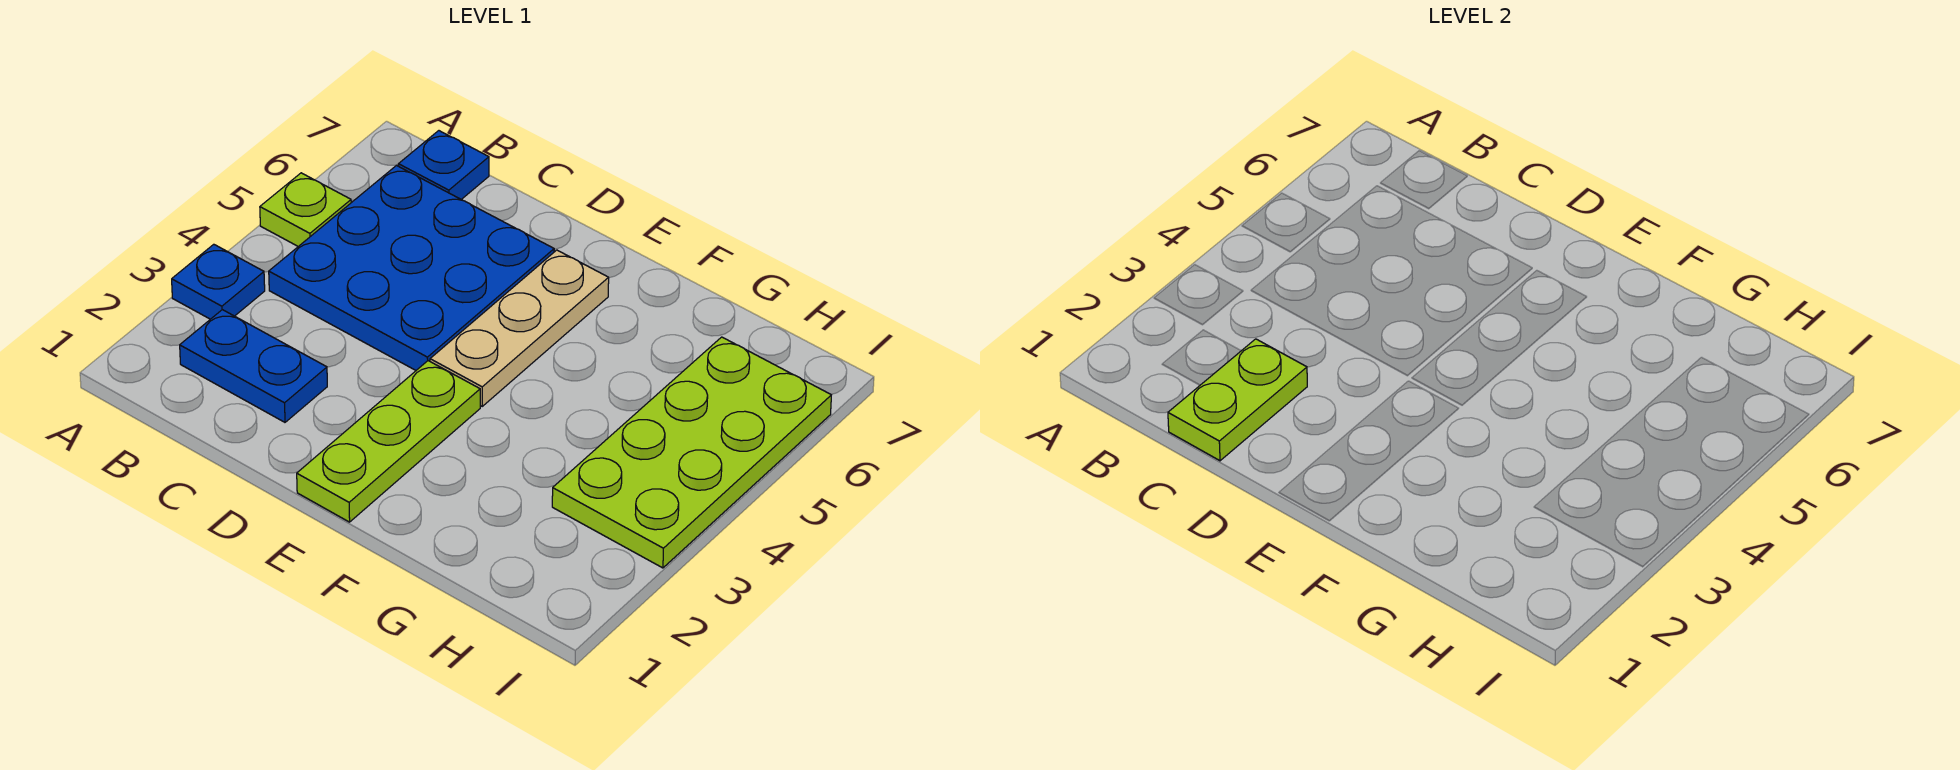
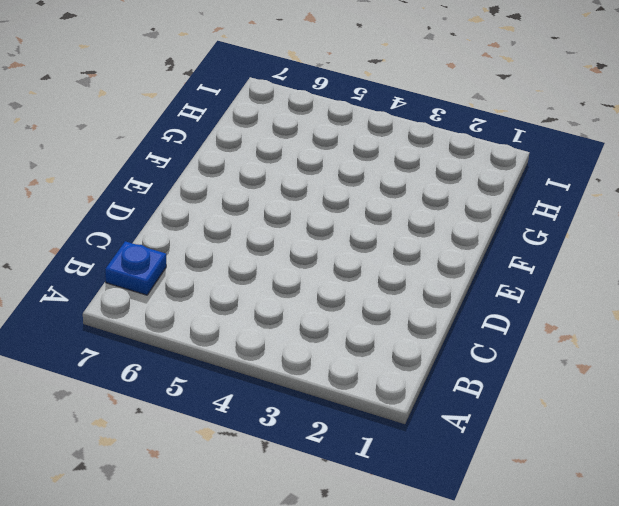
none -> blue plate A3 level 1
none -> lime plate A5 level 1

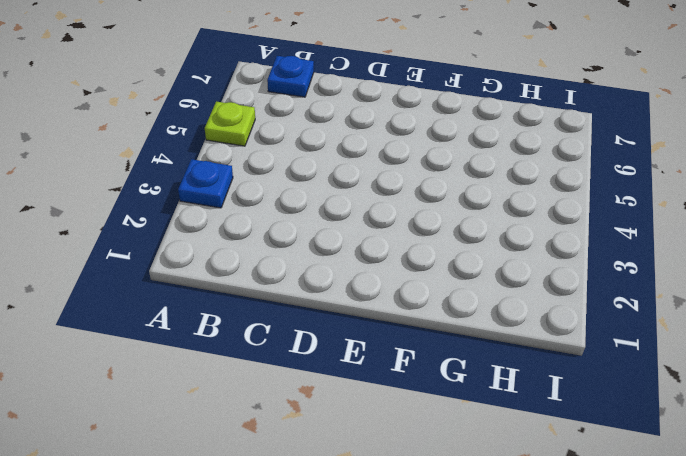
none -> blue plate B2:C2 level 1
none -> blue plate B4:D6 level 1

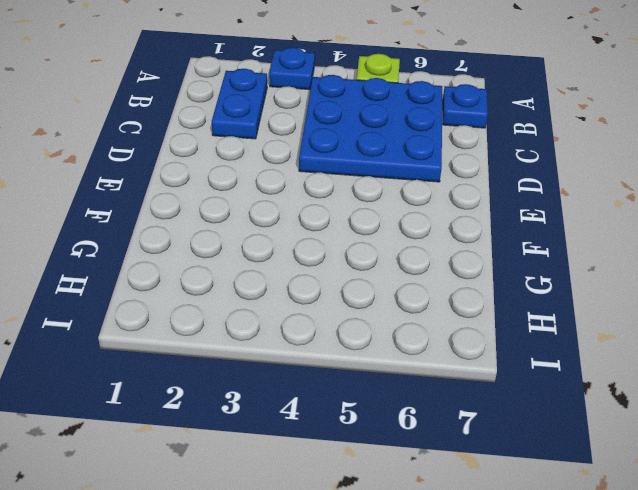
none -> lime plate E1:E3 level 1
none -> tan plate E4:E6 level 1

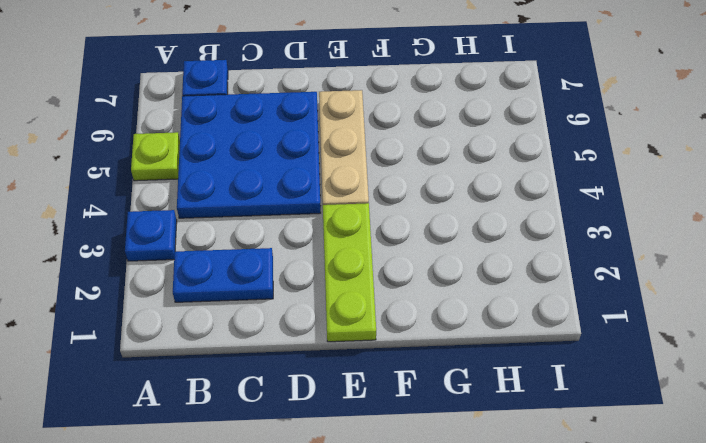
none -> lime plate H3:I6 level 1
none -> lime plate C1:C2 level 2

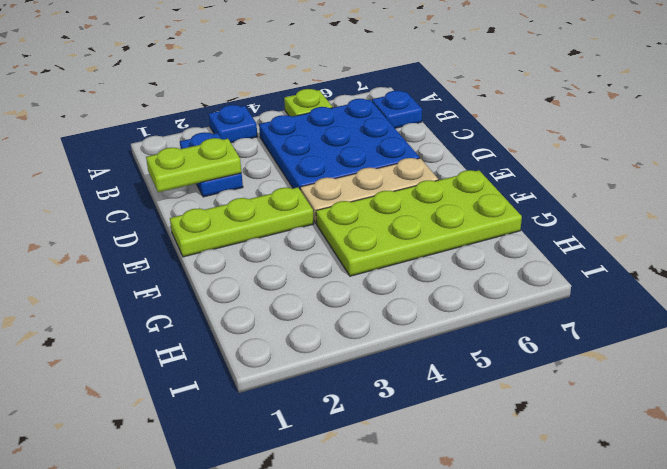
lime plate F4:G7 level 1 -> lime plate H3:I6 level 1

